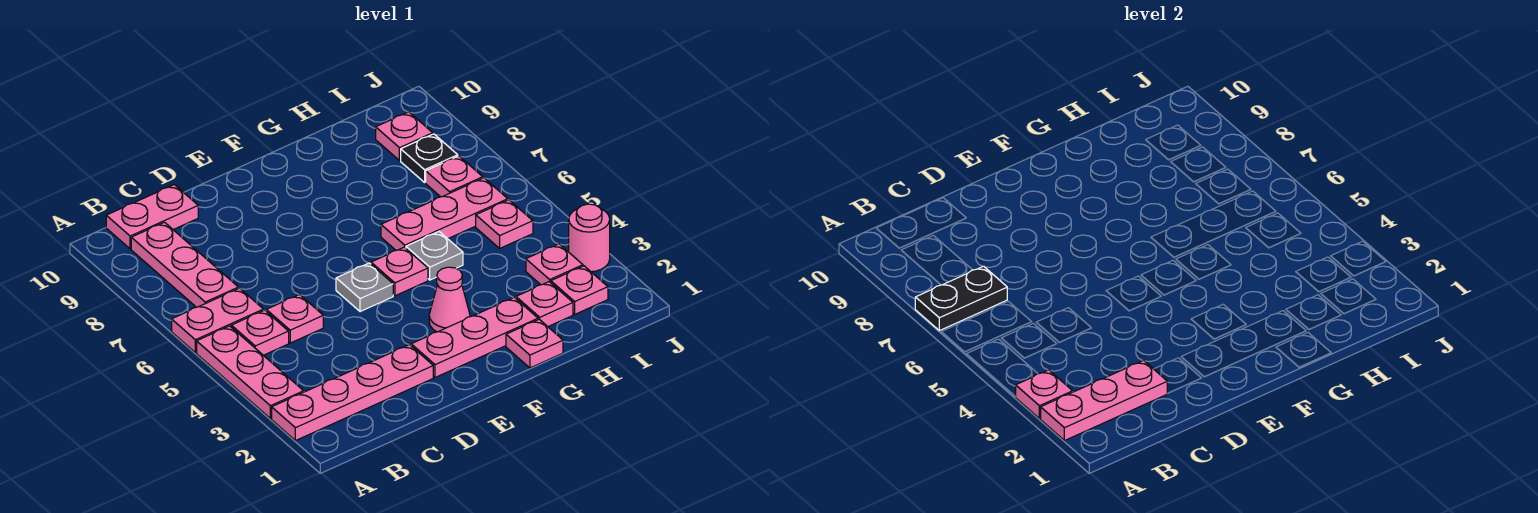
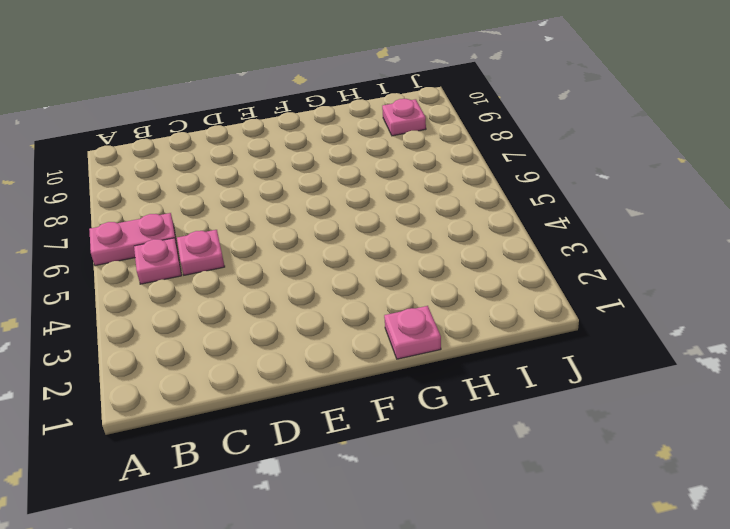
none -> pink plate A2:D2 level 1
none -> pink plate A3:A5 level 1
none -> pink plate B7:B9 level 1

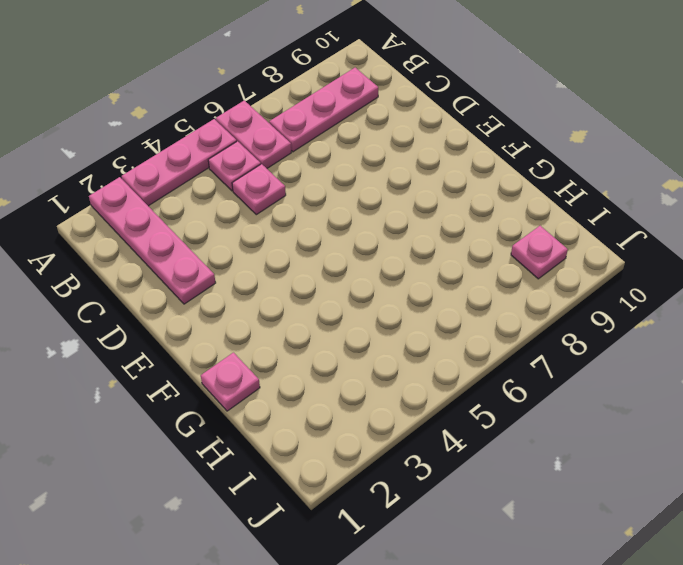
none -> pink plate B10:C10 level 1
none -> pink plate E2:G2 level 1
none -> grey plate E5 level 1

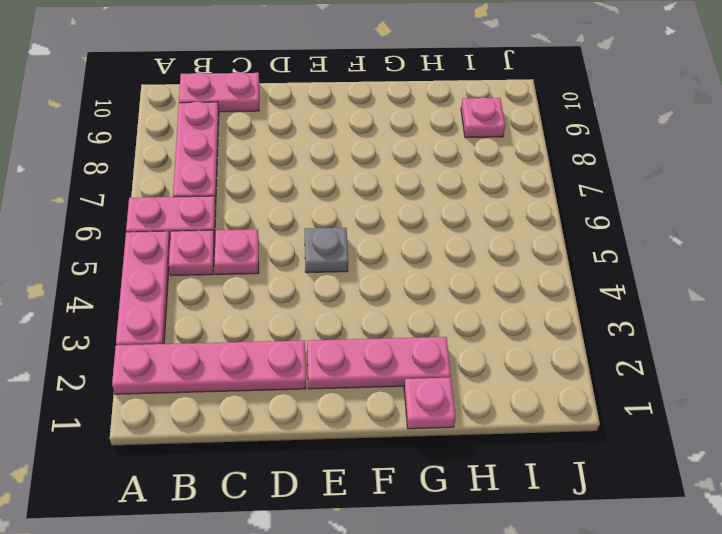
none -> pink cone F3 level 1
none -> pink plate F5 level 1
none -> grey plate G5 level 1

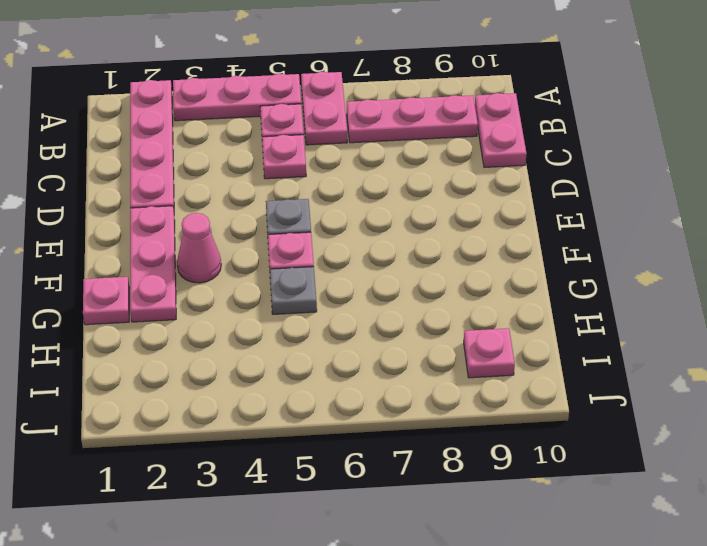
none -> pink plate G6:I6 level 1
none -> pink plate H2 level 1
none -> pink plate I2 level 1

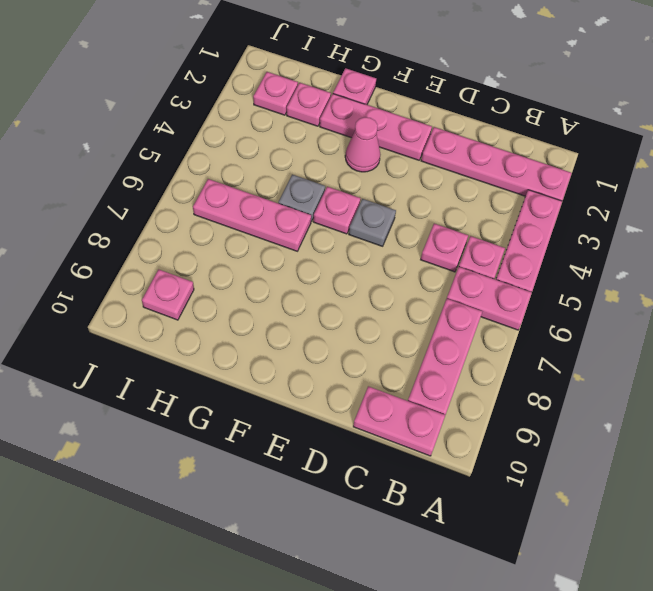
none -> pink plate I3 level 1
none -> pink plate I5 level 1
none -> pink plate I7 level 1

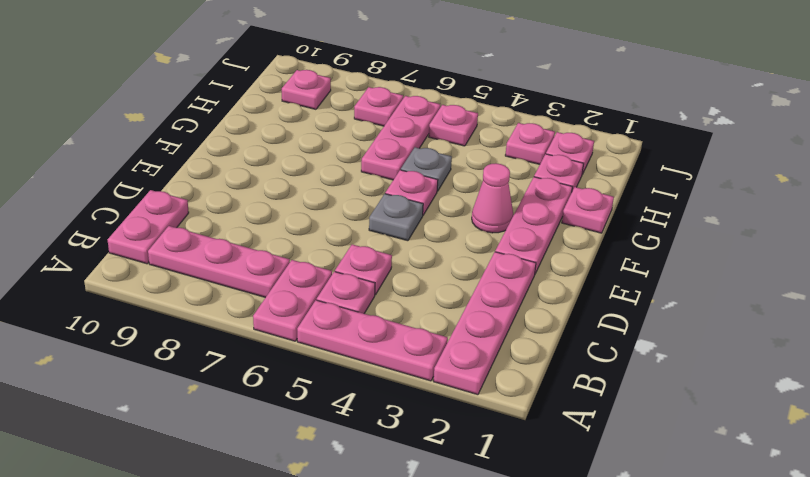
none -> black plate I8 level 1
none -> pink round brick J3 level 1
none -> pink plate A2:C2 level 2

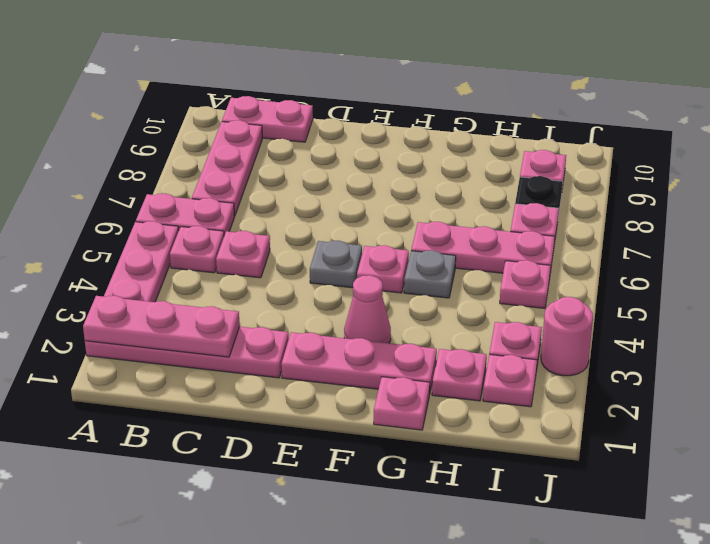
none -> pink plate A3 level 2
none -> black plate A7:B7 level 2

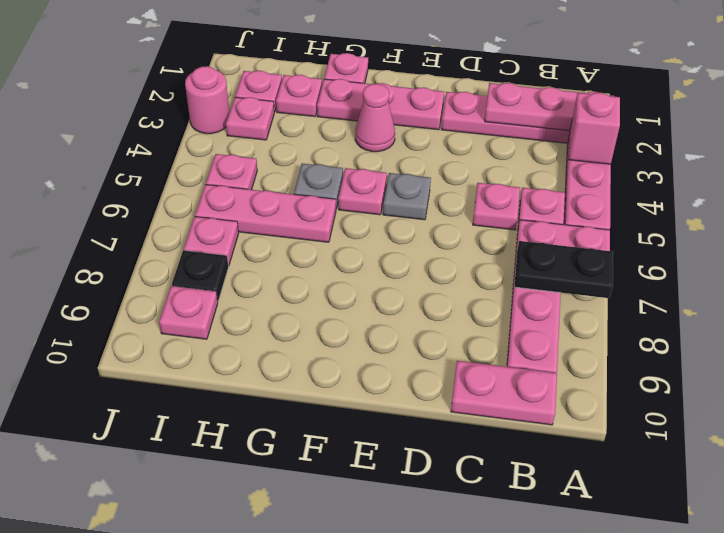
pink brick A3 level 2 -> pink plate A3 level 2

